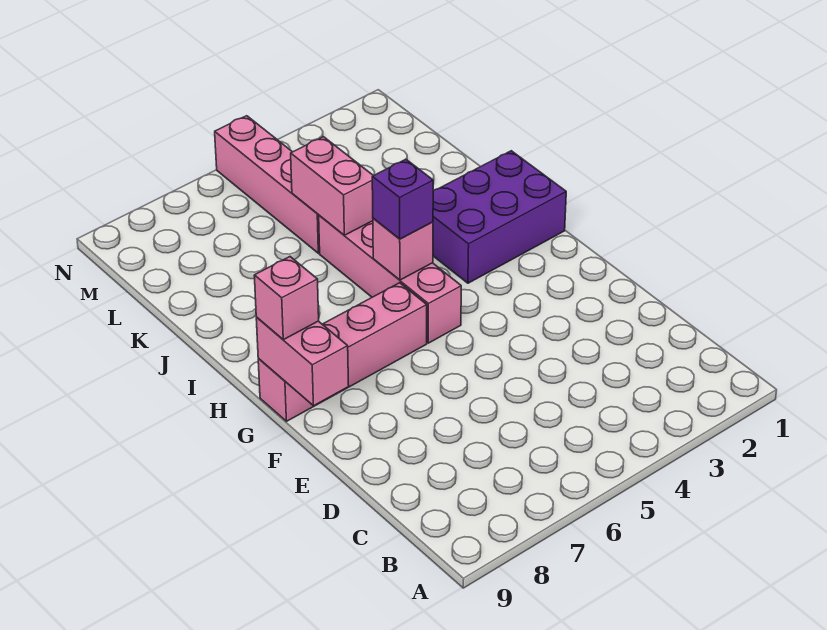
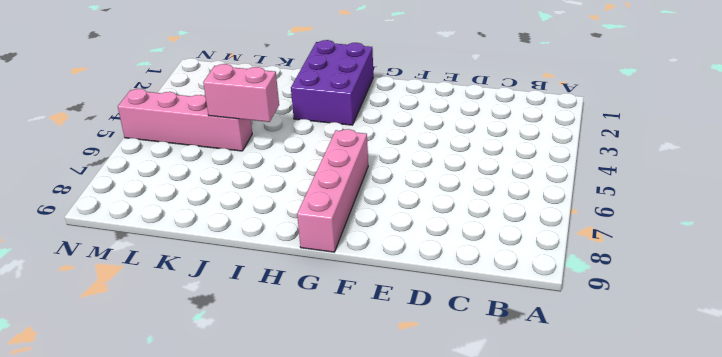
none -> pink brick G5:J5 level 1
none -> pink brick F9:G9 level 2

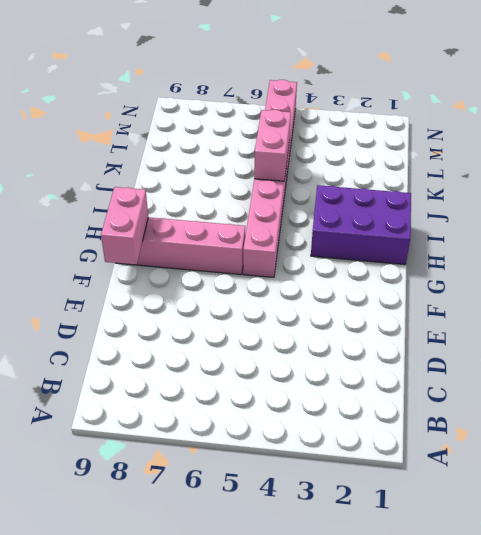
none -> pink brick H5 level 2
none -> pink brick G9 level 3

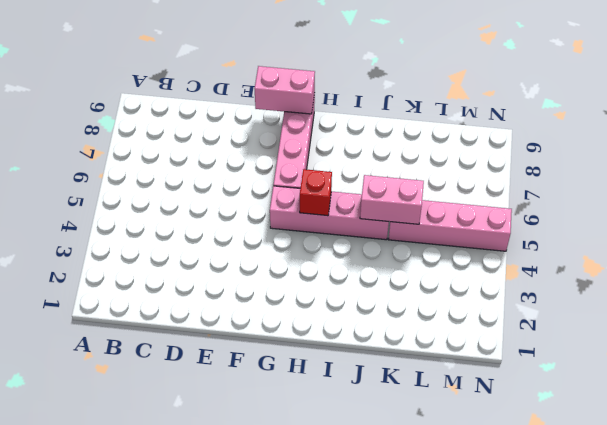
red brick H5 level 2 -> pink brick H5 level 2
none -> purple brick H1:I3 level 1
none -> pink brick G9 level 3

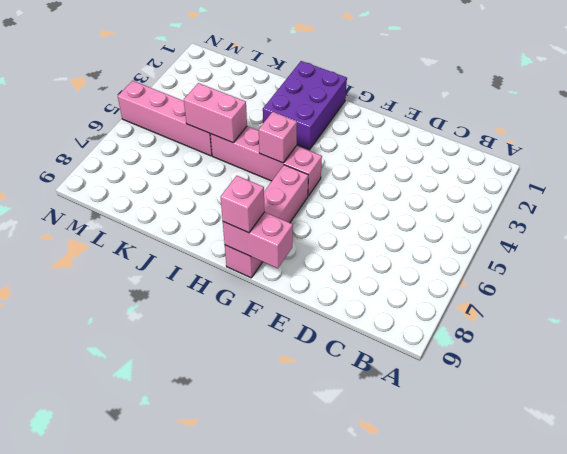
none -> purple brick H5 level 3

